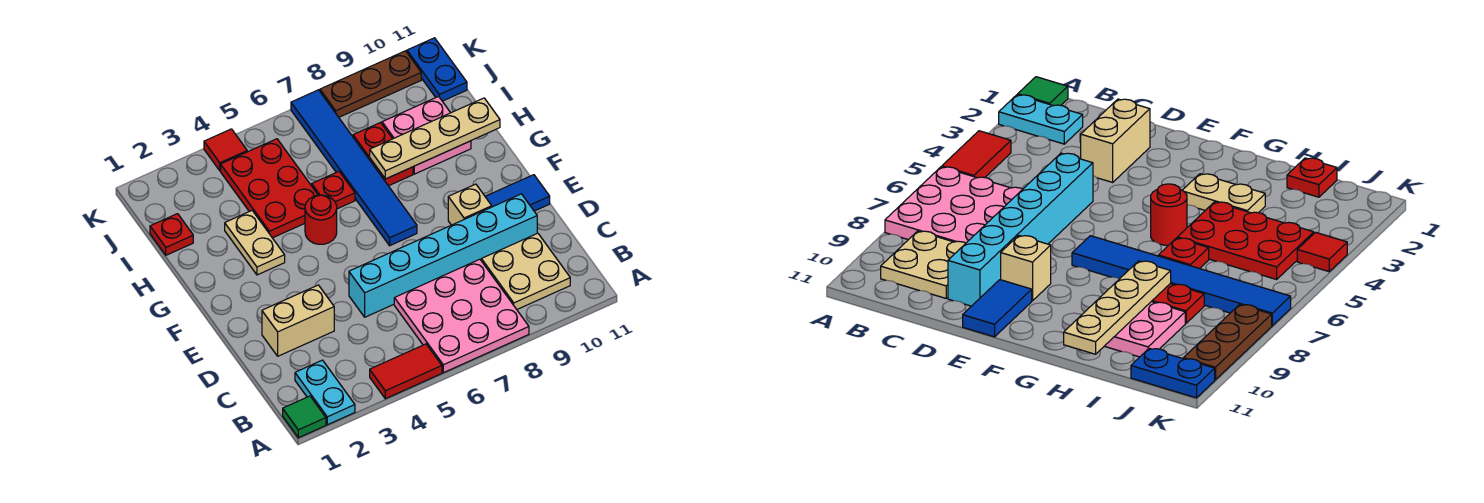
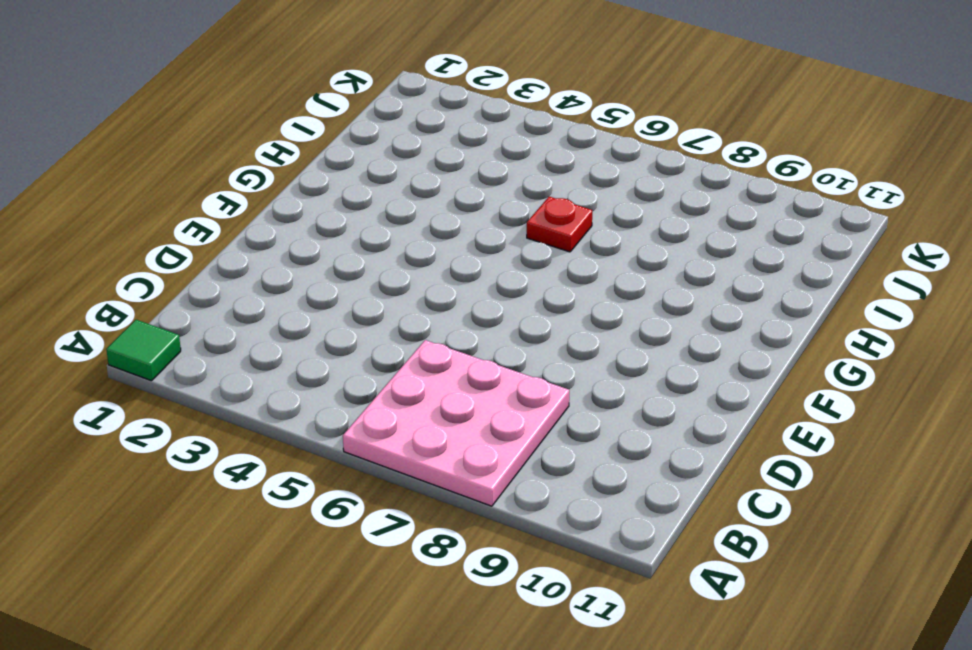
none -> cyan plate A2:B2 level 1
none -> red tile A4:A5 level 1
none -> tan plate B9:C10 level 1

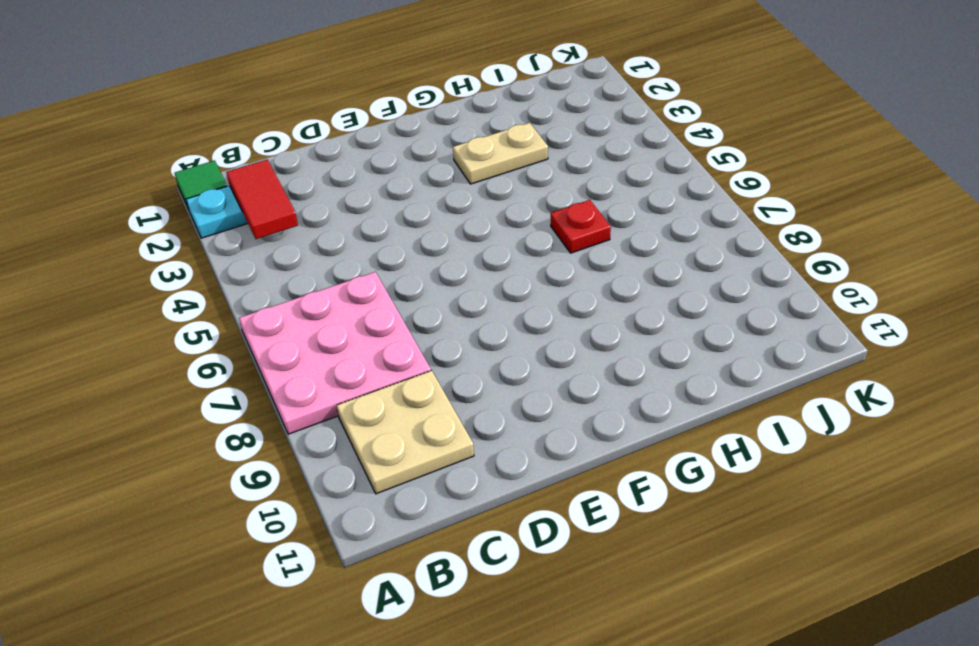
red tile B2:B3 level 2 -> red tile A4:A5 level 1
none -> tan brick D2:D3 level 1
none -> cyan brick D5:D10 level 1
none -> tan brick E9 level 1

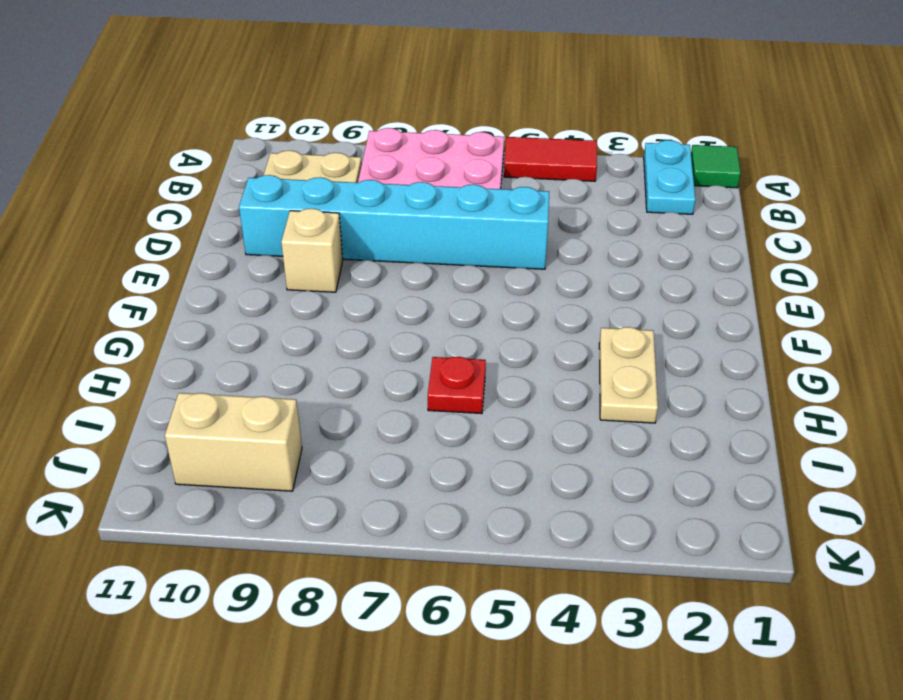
tan brick J9:J10 level 1 -> tan brick D2:D3 level 1
none -> blue tile E10:E11 level 1
none -> blue tile F7:K7 level 1
none -> red round brick G5 level 1

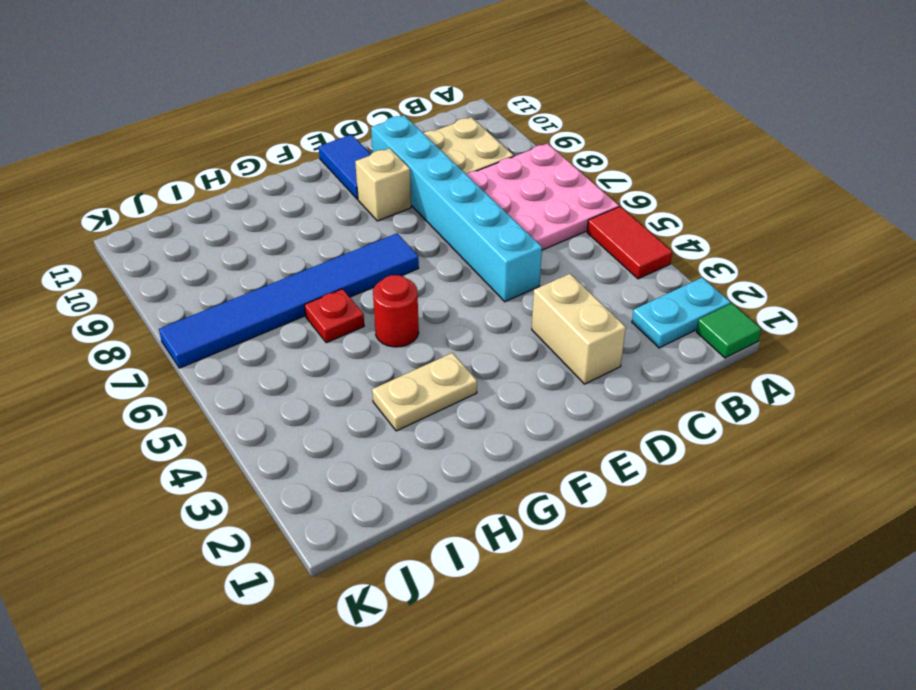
none -> red plate H4:J5 level 1
none -> red plate H8:I8 level 1
none -> pink plate H9:I10 level 1

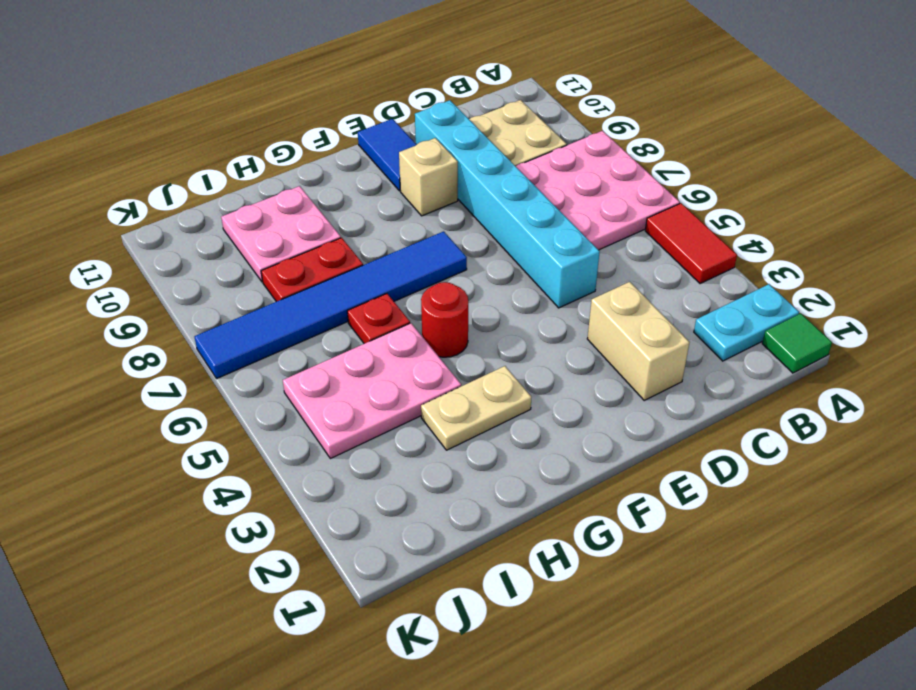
pink plate H4:J5 level 1 -> red plate H4:J5 level 1
none -> red plate I1 level 1
none -> blue plate J11:K11 level 1
none -> red tile K4 level 1

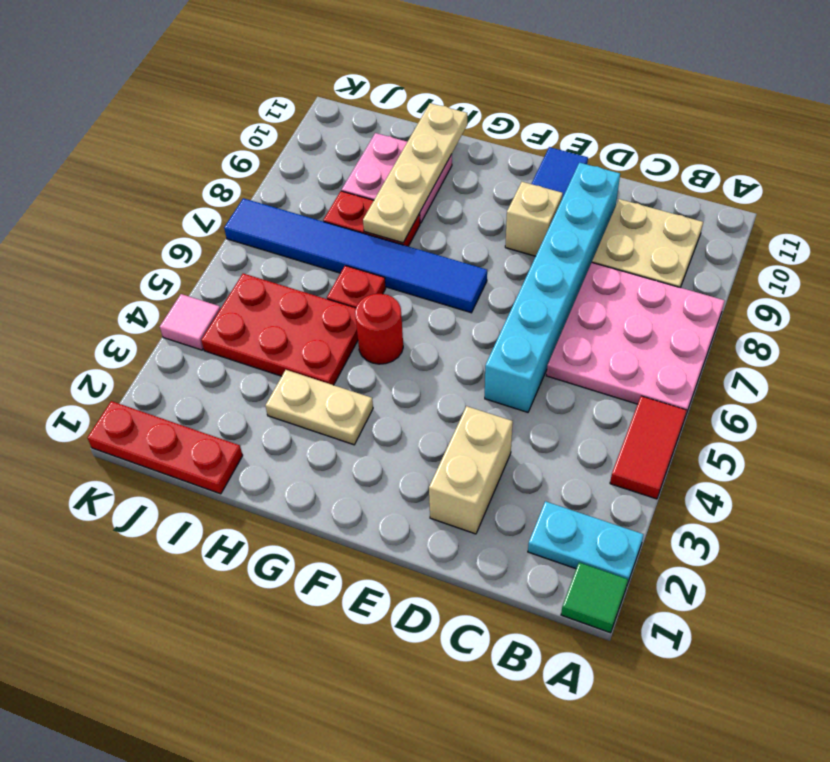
red plate I1:K1 level 1 -> red plate I1 level 1
pink tile K4 level 1 -> red tile K4 level 1
none -> blue plate J11:K11 level 1
none -> brown plate K8:K10 level 1

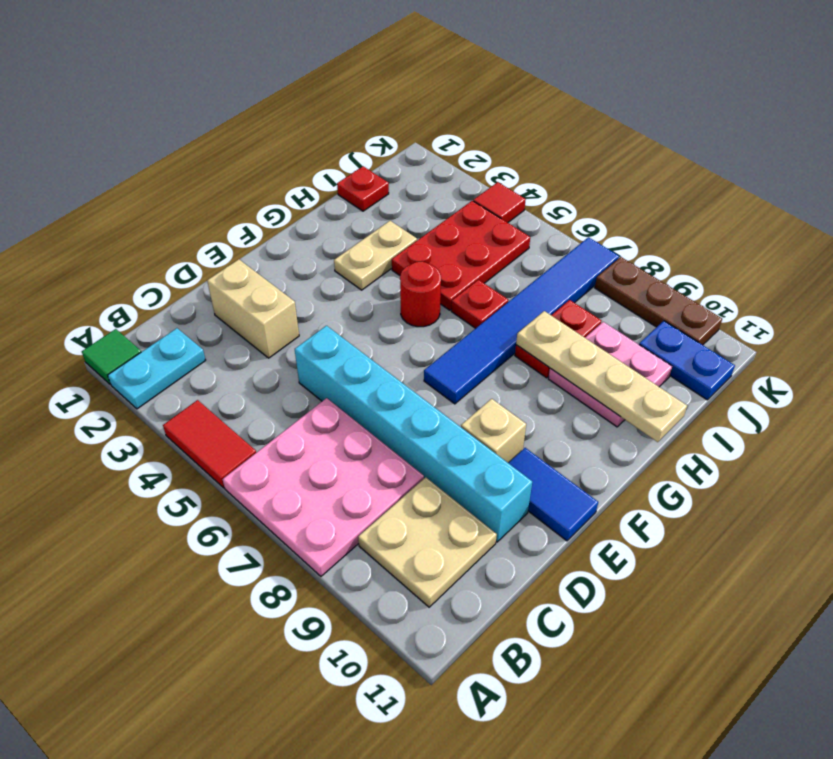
blue plate J10:J11 level 1 -> blue plate J11:K11 level 1

